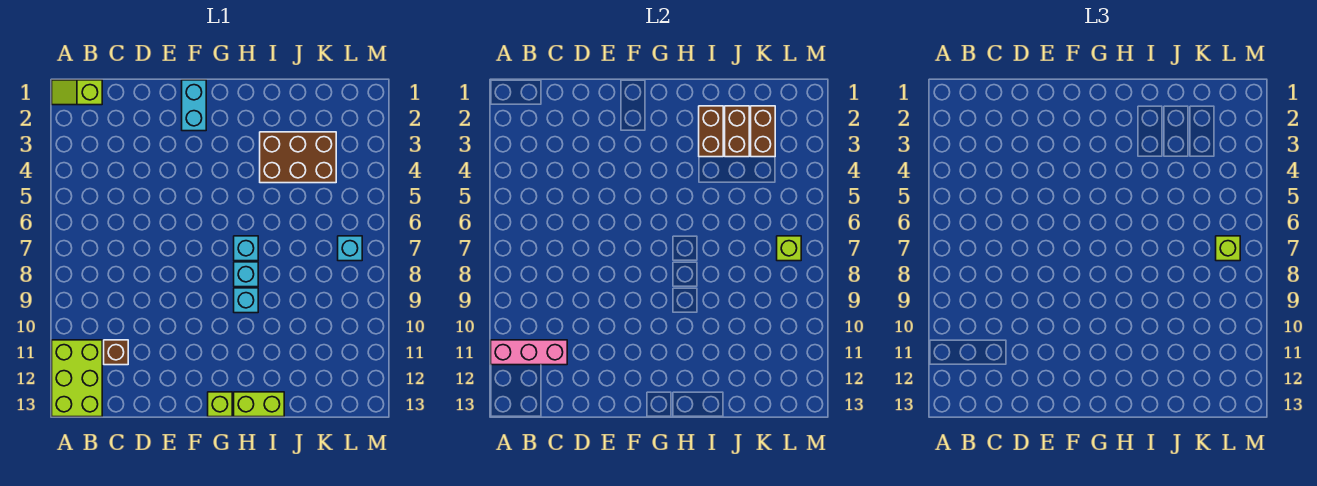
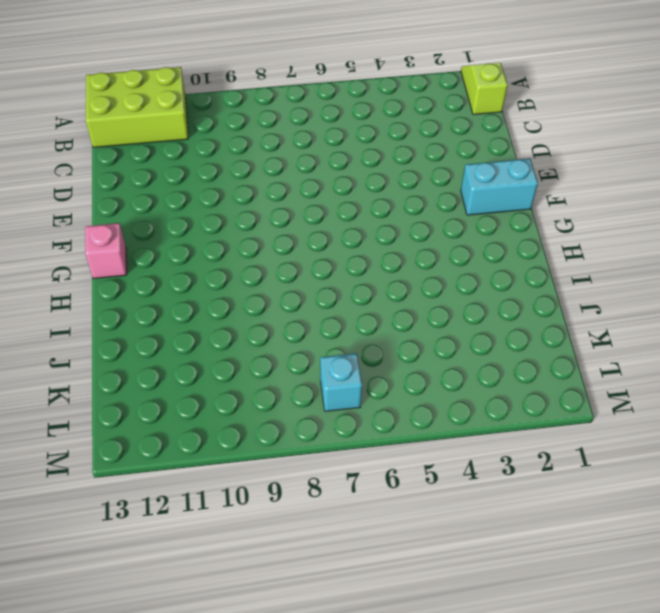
pink brick G13 level 1 -> lime brick G13 level 1
none -> brown brick C11 level 1
none -> cyan brick H7 level 1
none -> cyan brick H8 level 1

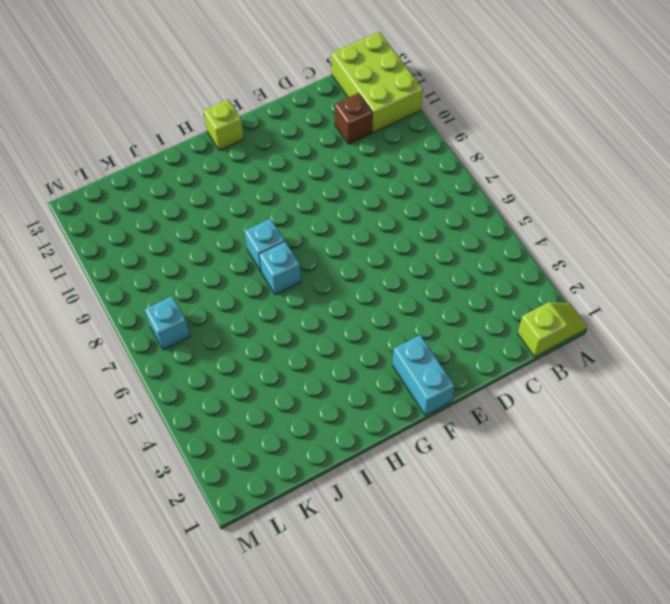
none -> cyan brick H9 level 1
none -> lime brick H13:I13 level 1
none -> brown brick I3:K4 level 1

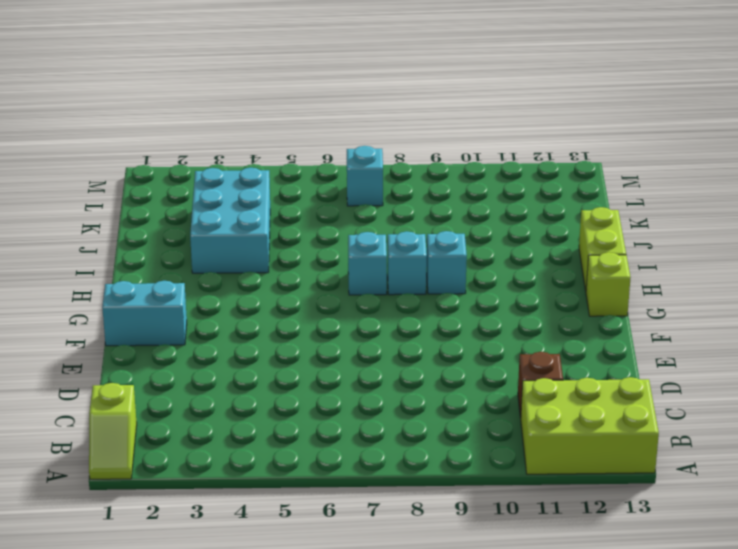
cyan brick I3:K4 level 1 -> brown brick I3:K4 level 1
none -> pink brick A11:C11 level 2
none -> brown brick I2:I3 level 2
none -> brown brick J2:J3 level 2

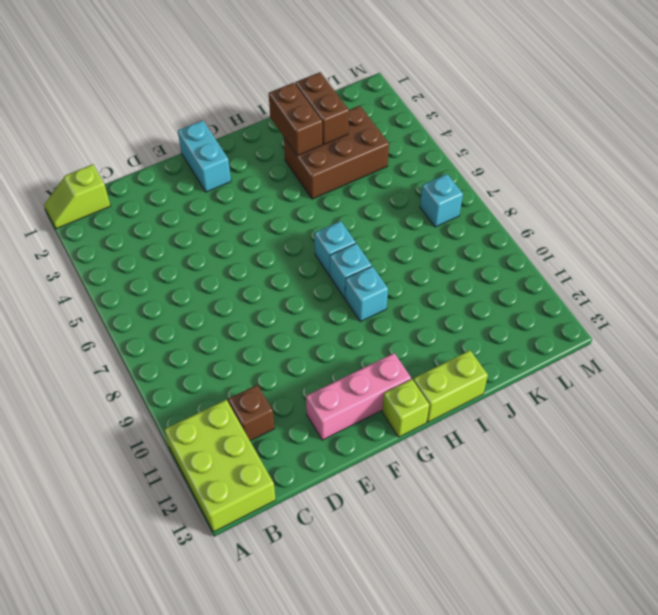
pink brick E12:G12 level 1 -> pink brick A11:C11 level 2
none -> brown brick K2:K3 level 2
none -> lime brick L7 level 2
none -> lime brick L7 level 3

